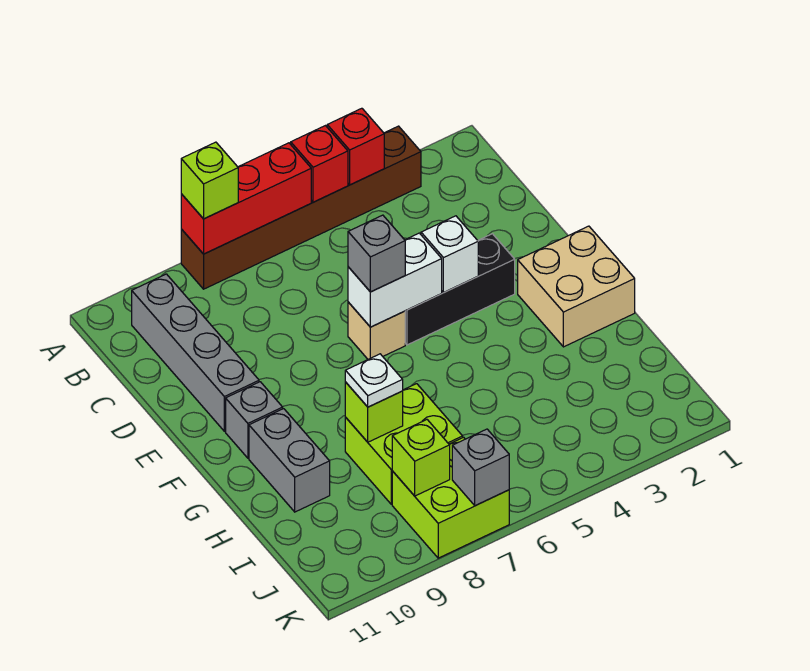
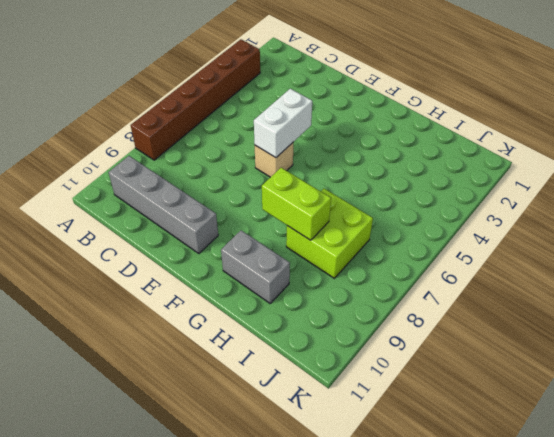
lime brick G8:H8 level 2 -> lime brick H8 level 2
none -> black brick E3:E5 level 1
none -> tan brick F1:G2 level 1
none -> grey brick F10 level 1

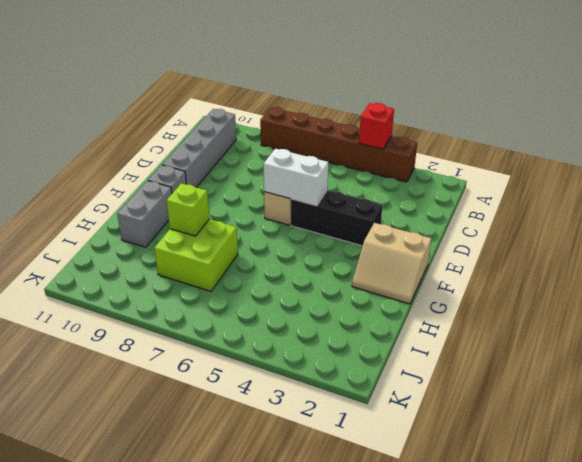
tan slope F1:G2 level 1 top F -> tan brick F1:G2 level 1
none -> lime brick J7:K8 level 1
none -> red brick A5 level 2
none -> red brick A6:A8 level 2

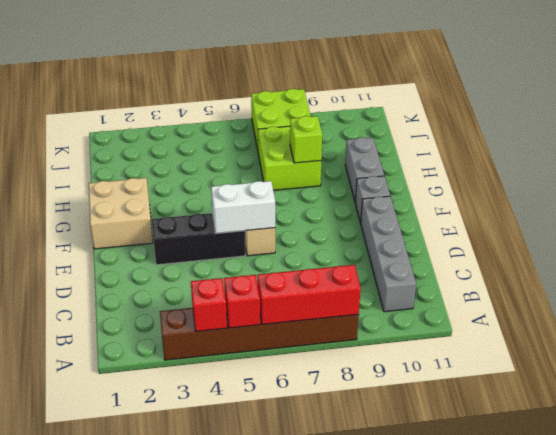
none -> white brick E4 level 2
none -> lime brick J8 level 2
none -> grey brick K7 level 2

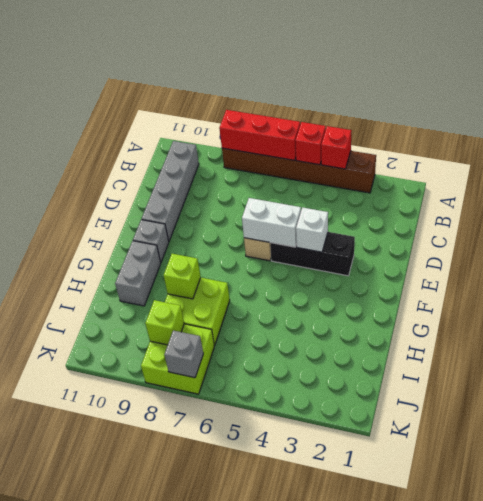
none -> tan brick F1:G2 level 1
none -> lime brick A8 level 3
none -> grey brick E6 level 3

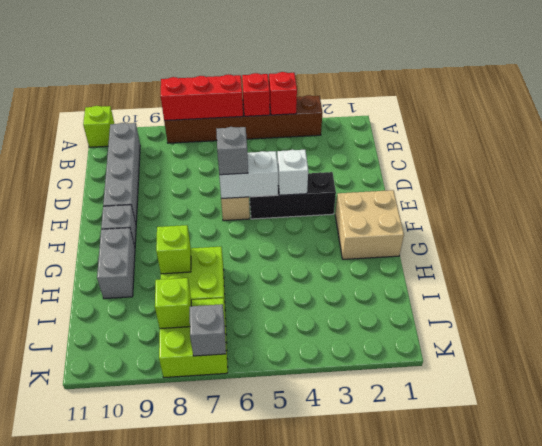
lime brick A11 level 1 -> lime brick A8 level 3
none -> white plate H8 level 3

